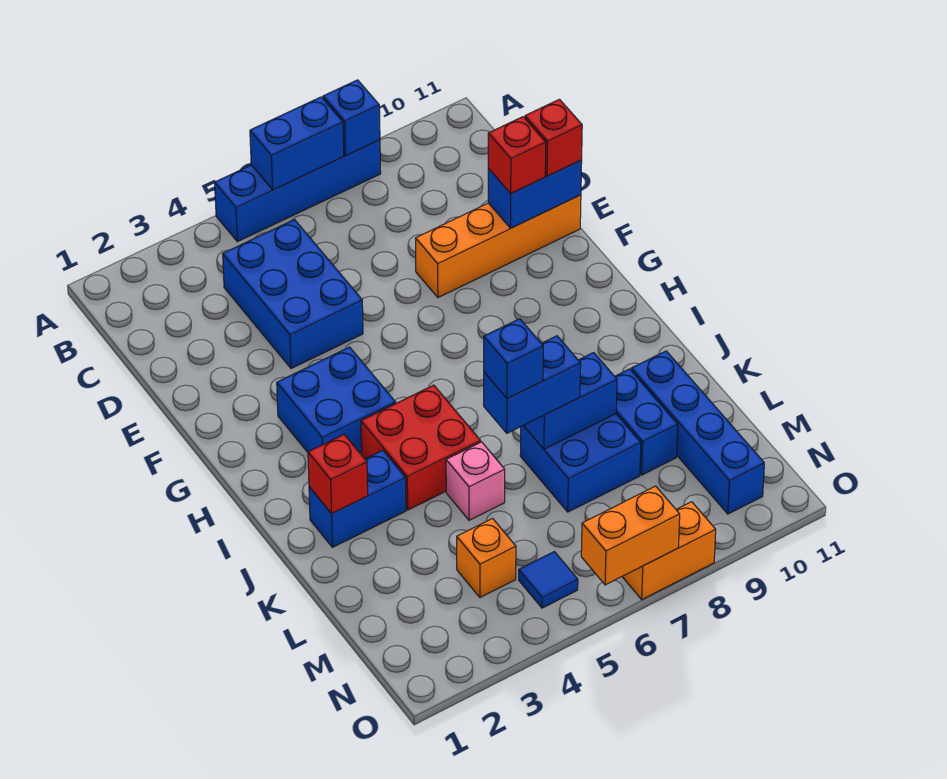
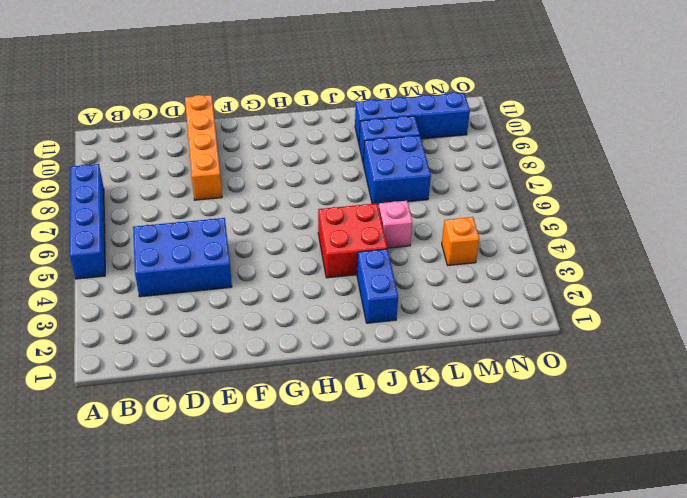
none -> blue brick G3:H4 level 1
none -> blue tile N5 level 1
none -> orange brick O7:O8 level 1

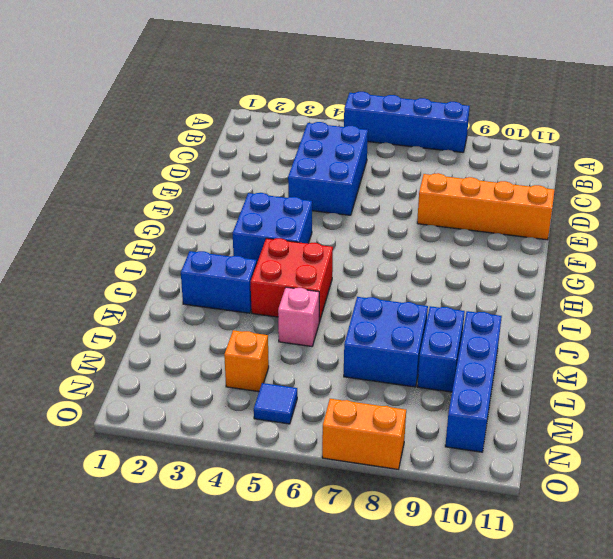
none -> blue brick A6:A7 level 2
none -> blue brick A8 level 2
none -> blue brick E10:E11 level 2

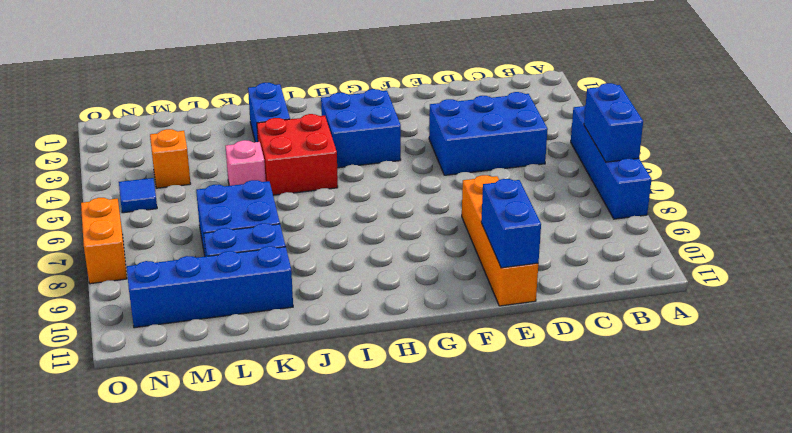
none -> blue brick A8 level 2
none -> red brick J2 level 2
none -> blue brick K7:K8 level 2

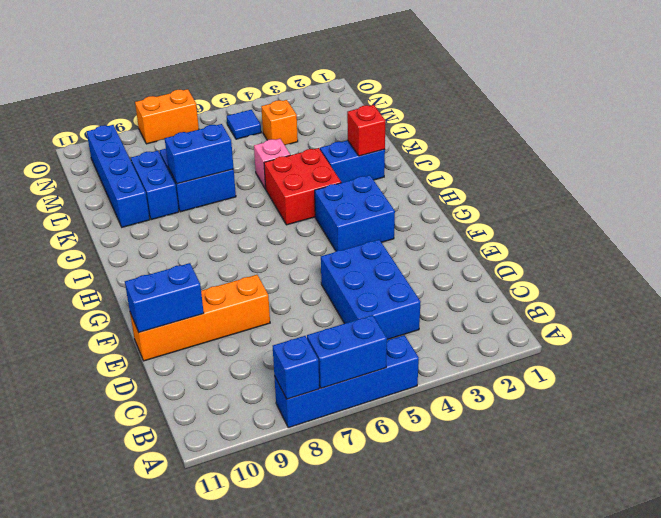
none -> orange brick O6:O7 level 2
none -> red brick E10 level 3
none -> red brick E11 level 3

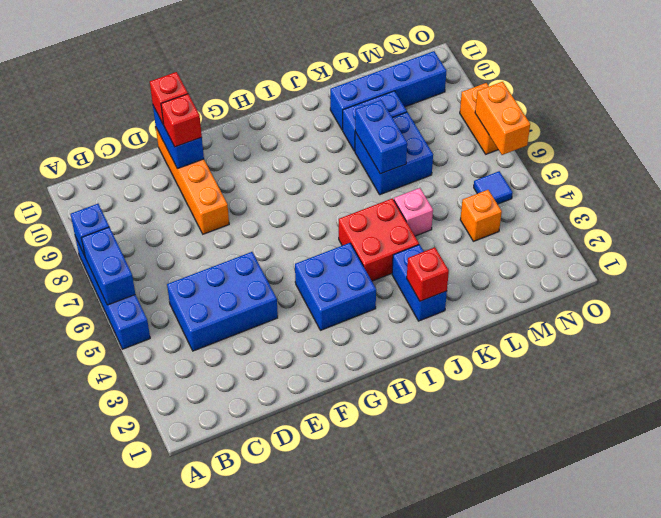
none -> blue brick K6:K7 level 3
none -> blue brick K6 level 4

